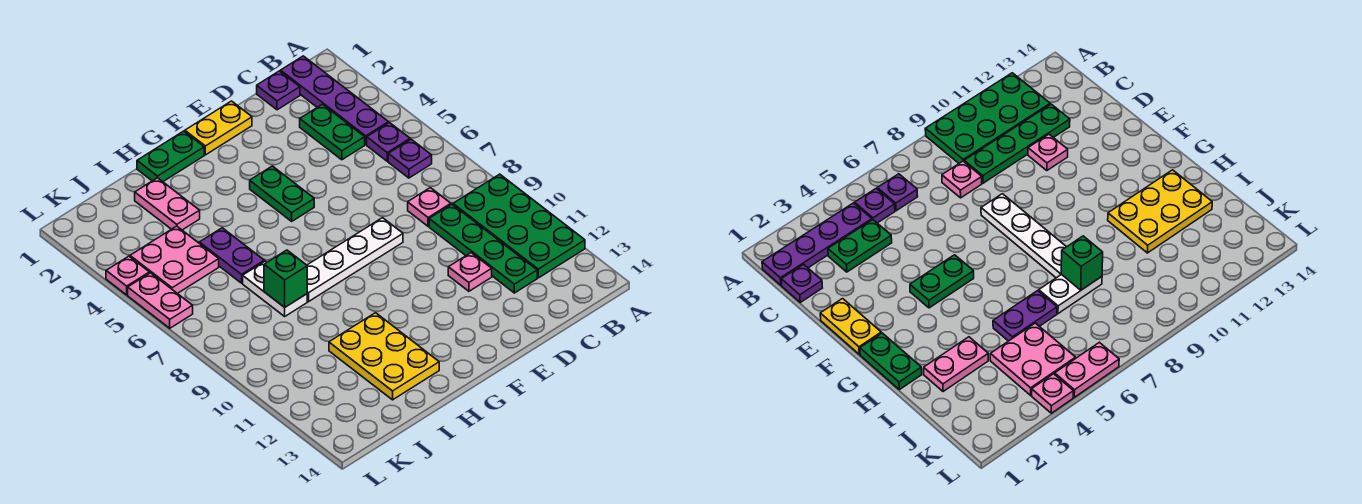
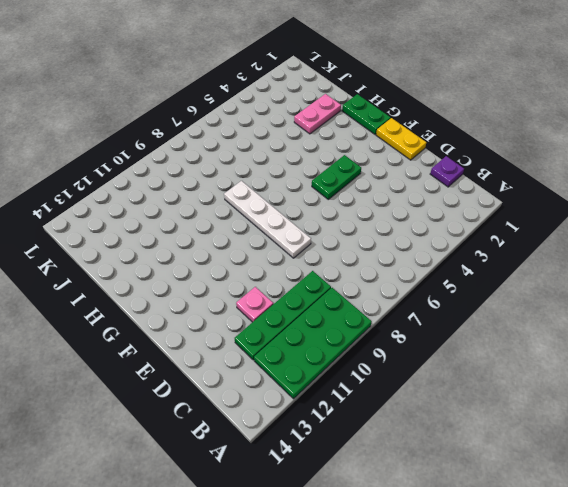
none -> purple plate B1:B4 level 1
none -> purple plate B5 level 1
none -> purple plate B6 level 1

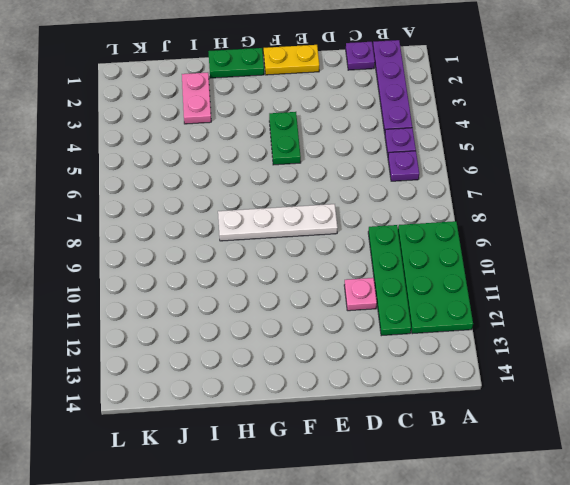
none -> green plate C3:C4 level 1
none -> pink plate C8 level 1
none -> yellow plate H11:I13 level 1

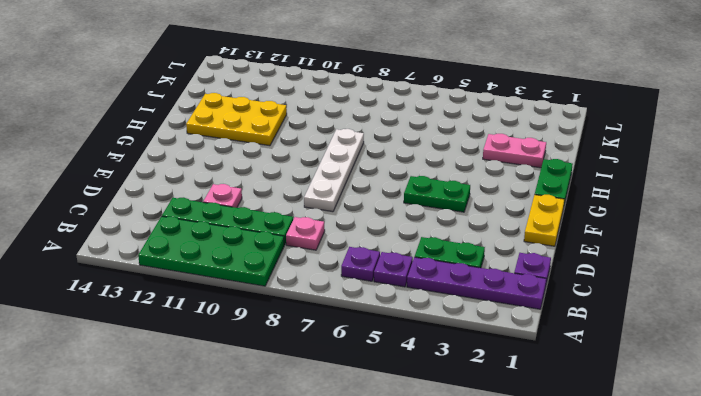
none -> purple plate I5:I6 level 1
none -> white plate I7:I8 level 1
none -> pink plate J4:K5 level 1

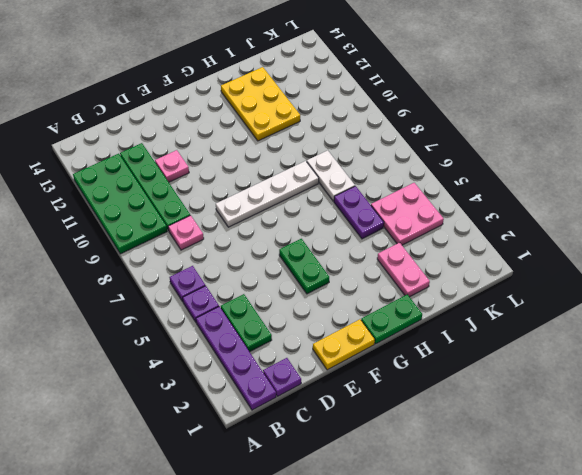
none -> pink plate L4 level 1
none -> pink plate L5:L6 level 1
none -> green brick I8 level 2

